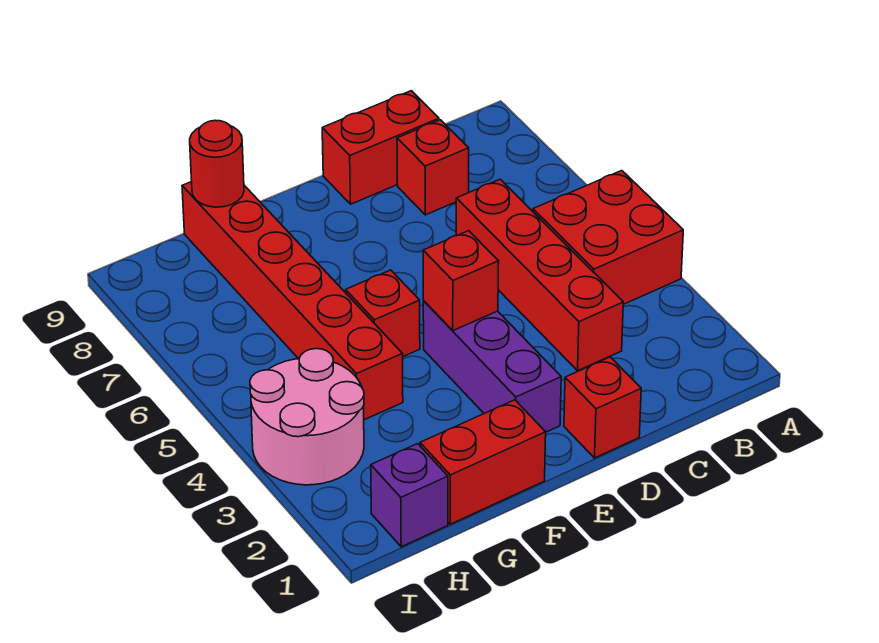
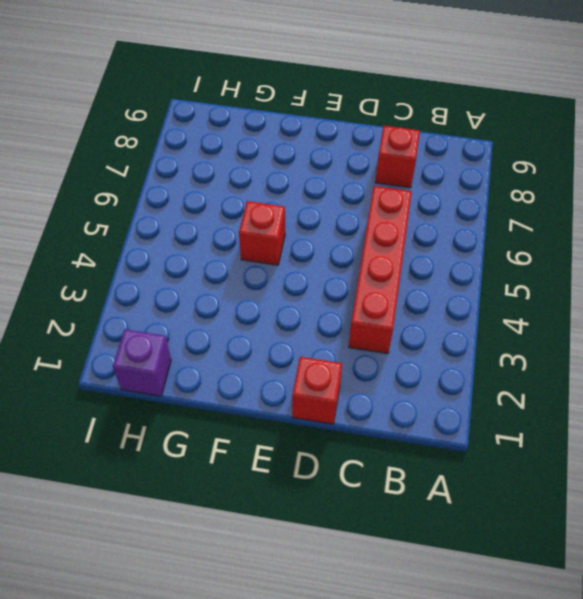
none -> red brick A4:B5 level 1
none -> red brick C9:D9 level 1
none -> purple brick E2:E4 level 1

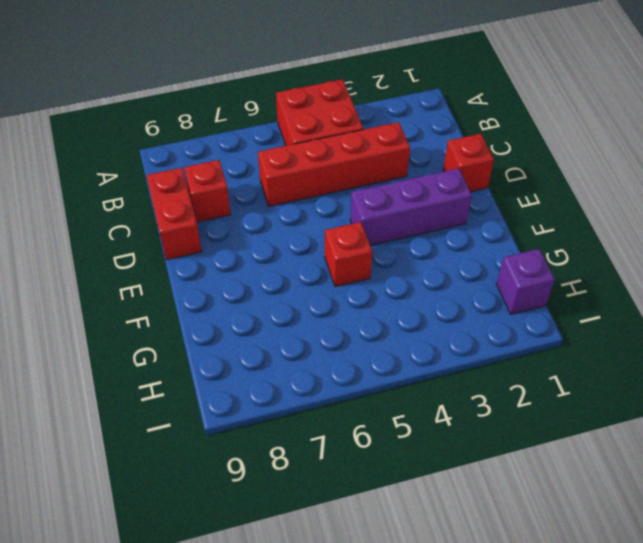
none -> red brick F1:G1 level 1
none -> red brick G4:G9 level 1
none -> pink round brick H3:I4 level 1

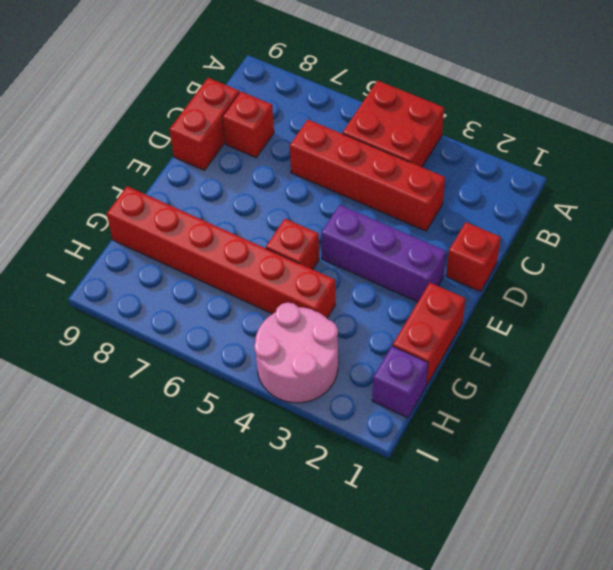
none -> red brick E4 level 2
none -> red round brick G9 level 2

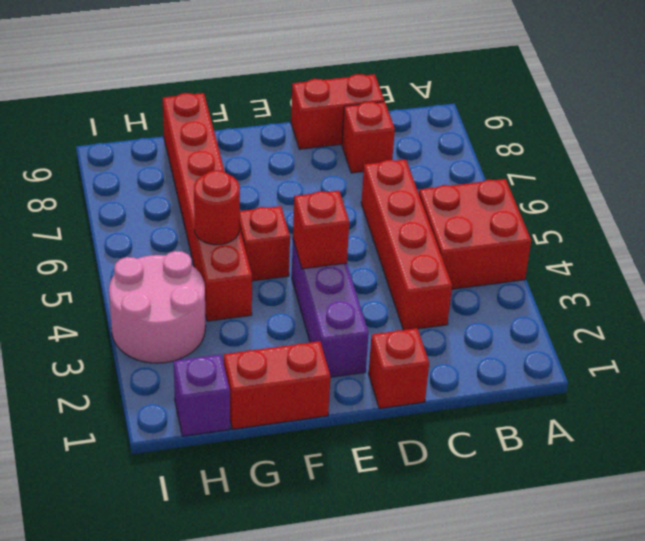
red round brick G5 level 2 -> red round brick G9 level 2

